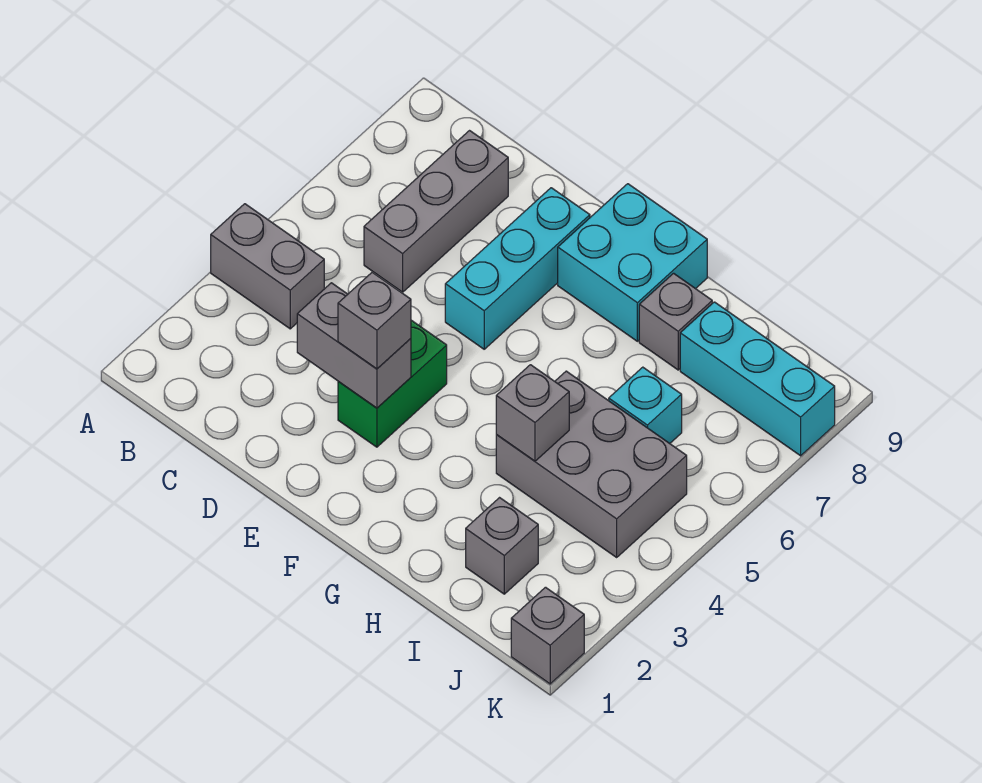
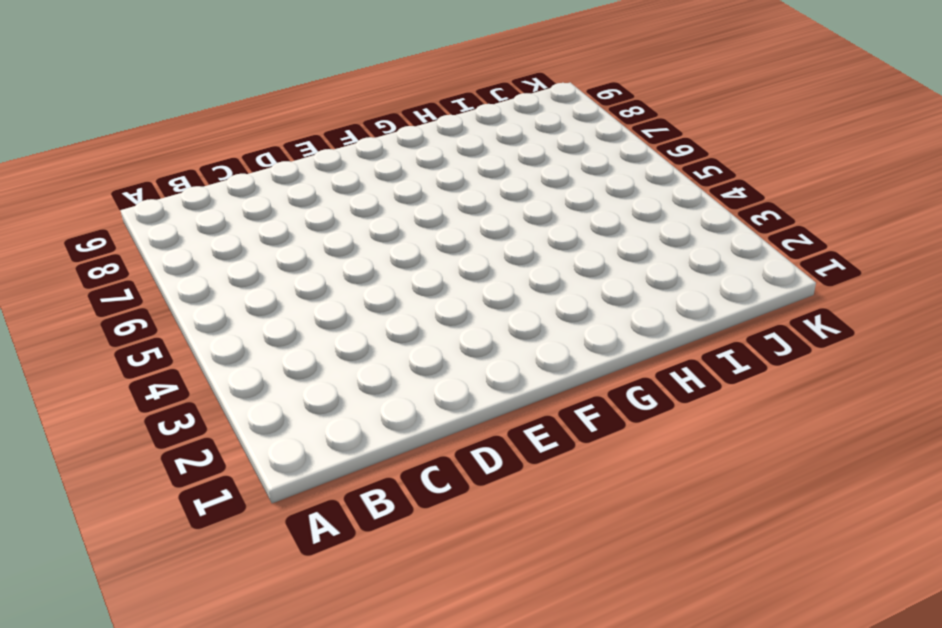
none -> grey brick A4:B4 level 1
none -> grey brick C6:C8 level 1
none -> green brick E3:E4 level 1

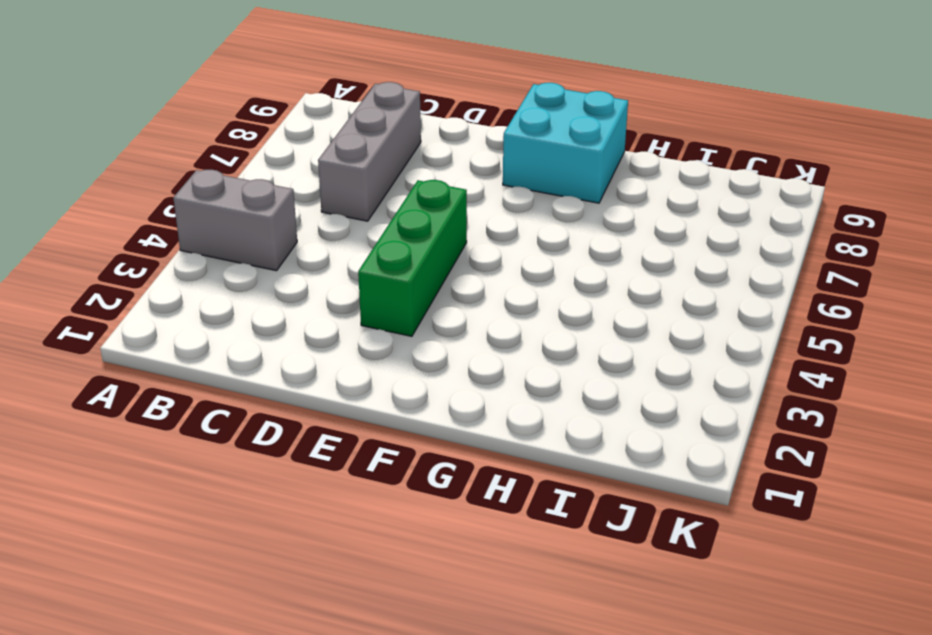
green brick E3:E5 level 1 -> green brick E3:E4 level 1
none -> cyan brick E6:E8 level 1
none -> grey brick H4:J5 level 1
none -> grey brick H8 level 1

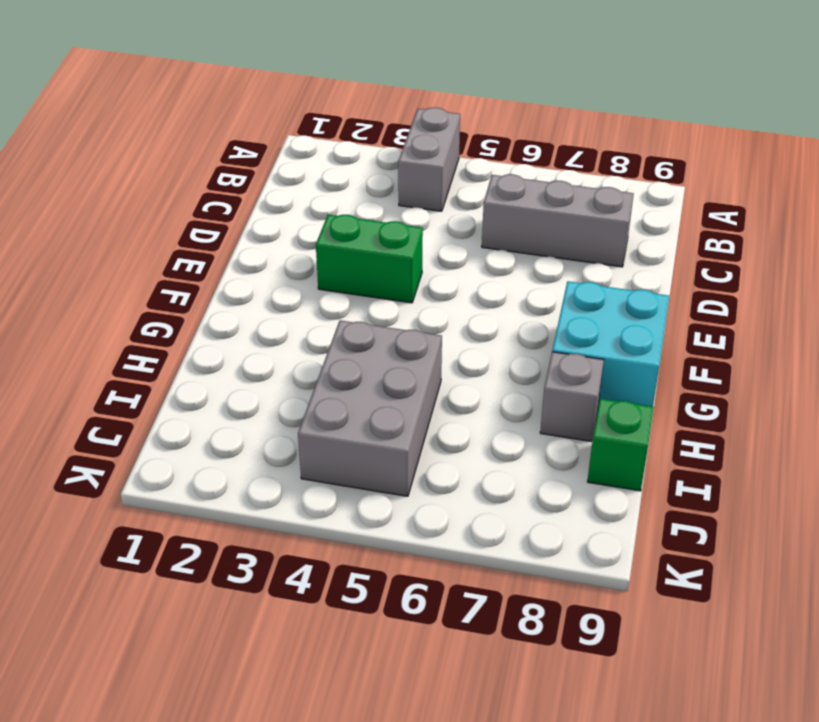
green brick I9 level 1 -> none
none -> cyan brick E6:E8 level 1
none -> grey brick I2 level 1
none -> cyan brick I6 level 1

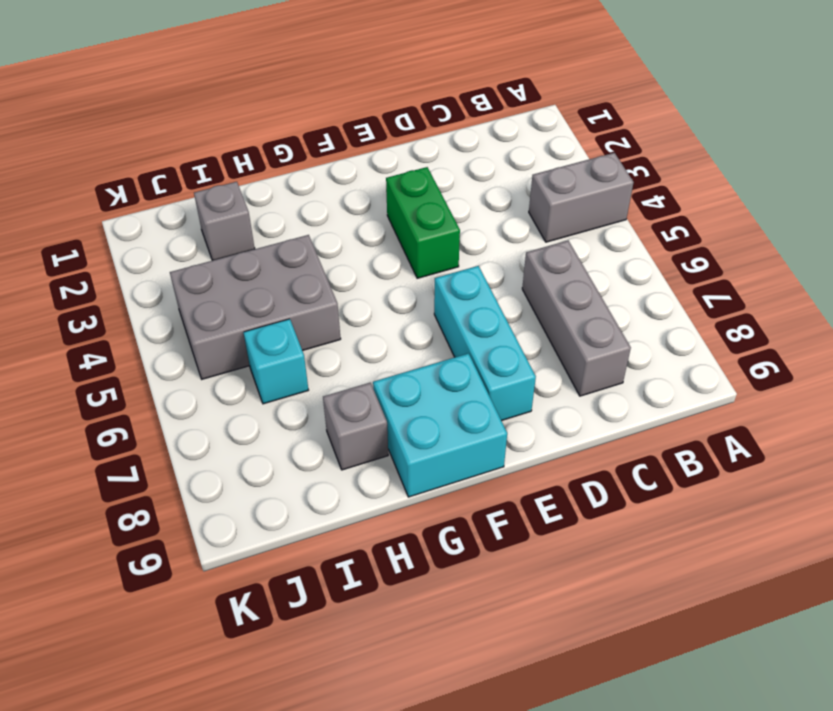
none -> cyan brick I8:K8 level 1
none -> grey brick K1 level 1
none -> grey brick D3:E3 level 2

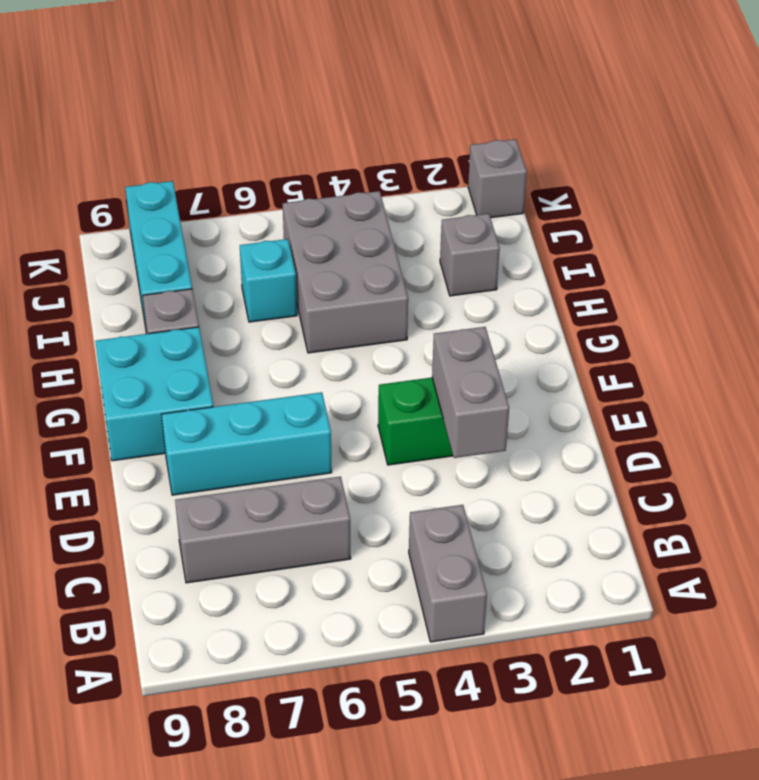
none -> grey brick H4 level 2
none -> grey brick E3 level 3

